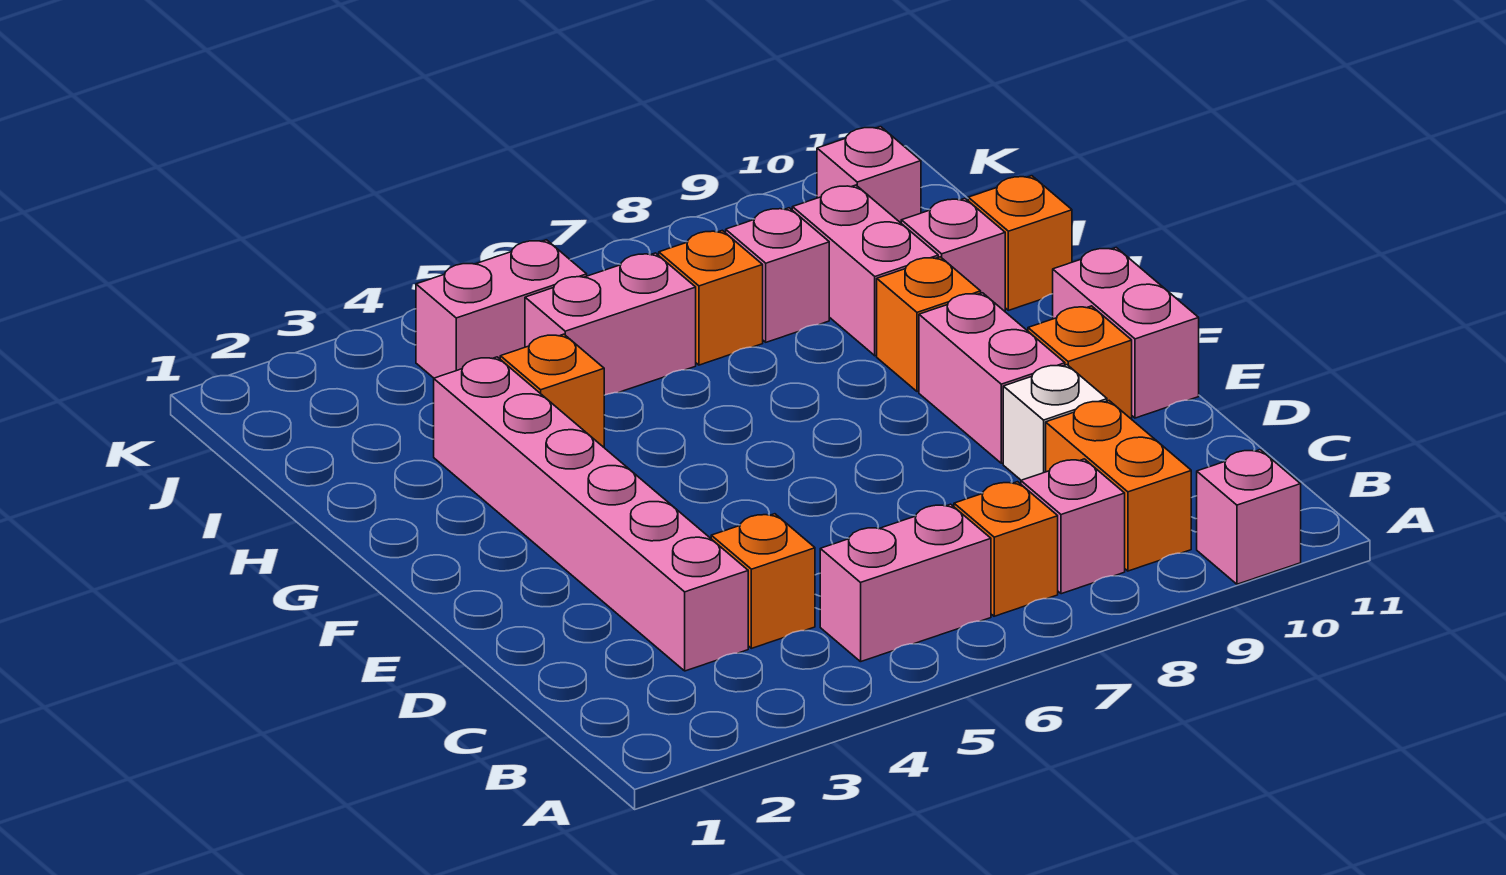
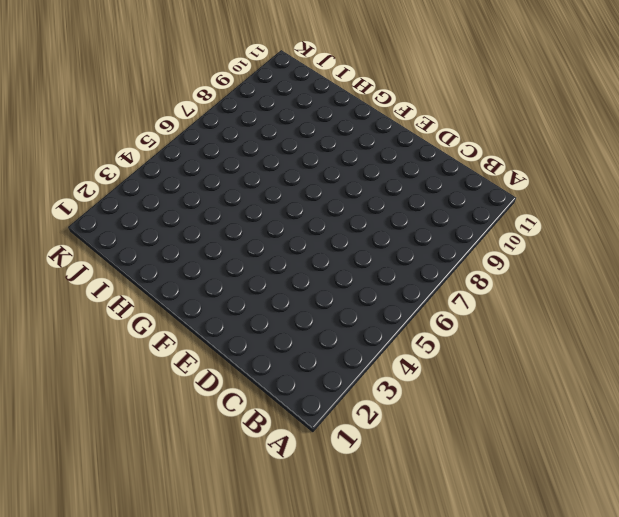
none -> pink brick A10 level 1
none -> pink brick B5:B6 level 1
none -> orange brick B7 level 1

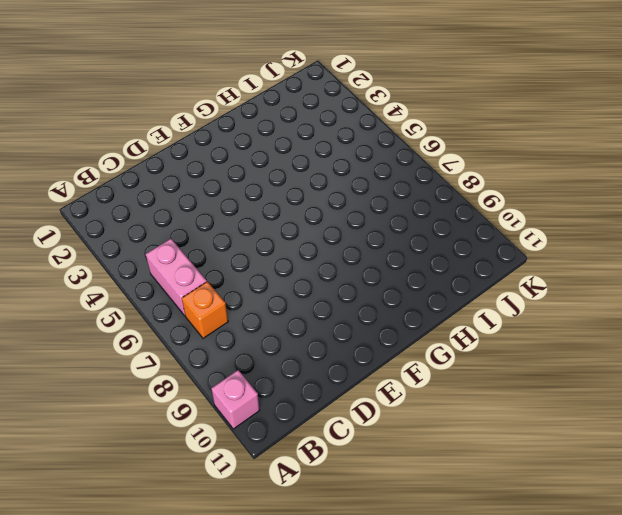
none -> pink brick B8 level 1
none -> orange brick B9:C9 level 1
none -> pink brick C3:H3 level 1

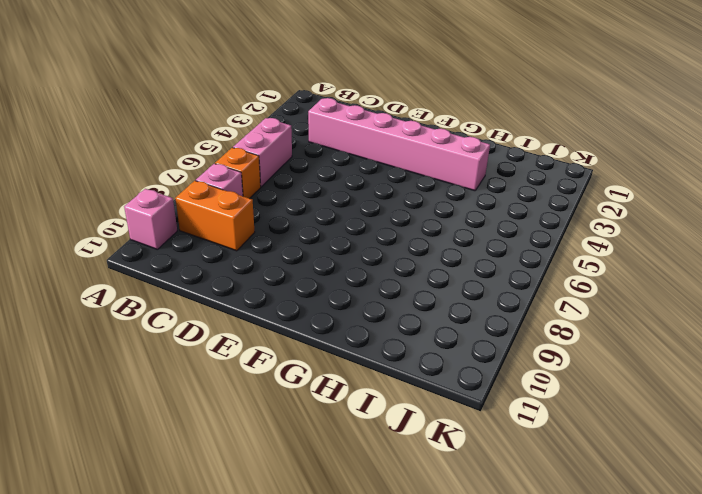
none -> orange brick C4 level 1
none -> white brick D9 level 1
none -> pink brick E9:F9 level 1

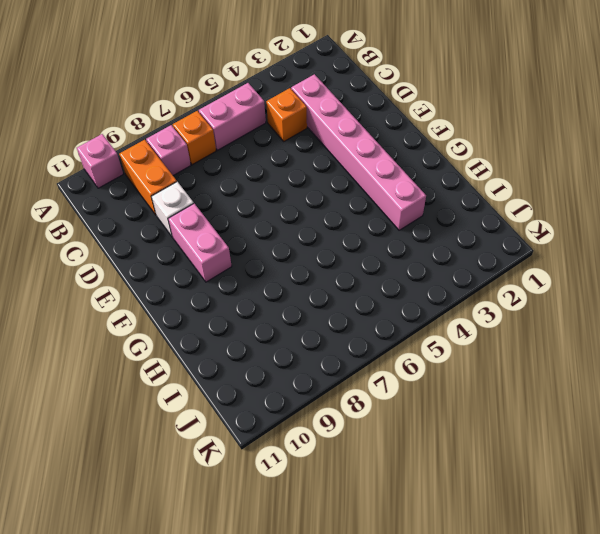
none -> orange brick E10 level 1
none -> pink brick E11:F11 level 1
none -> orange brick G9 level 1

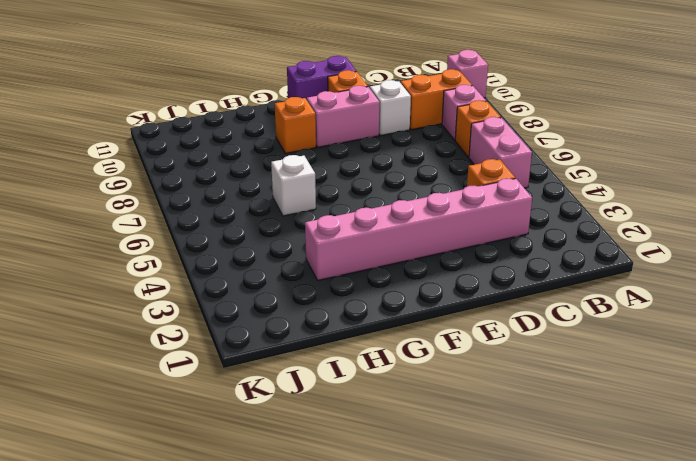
purple brick E11:F11 level 1 -> pink brick E11:F11 level 1
white brick H6 level 1 -> none
none -> orange brick H4 level 1
none -> pink brick H9:I9 level 1
none -> pink brick H10 level 1

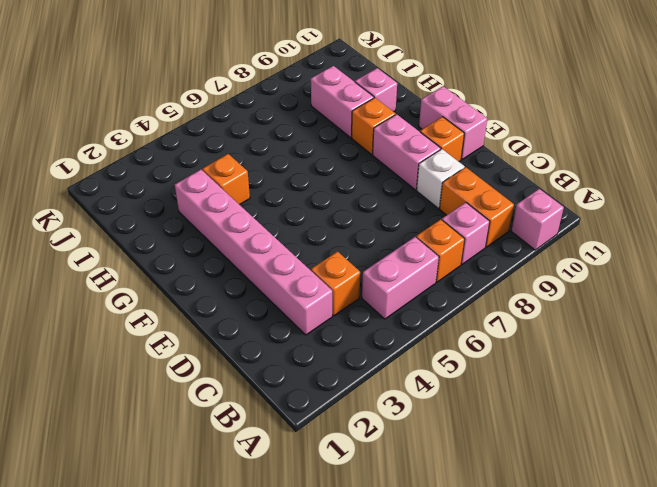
none -> orange brick H11 level 1
none -> pink brick I5:I6 level 1
none -> orange brick I7 level 1

